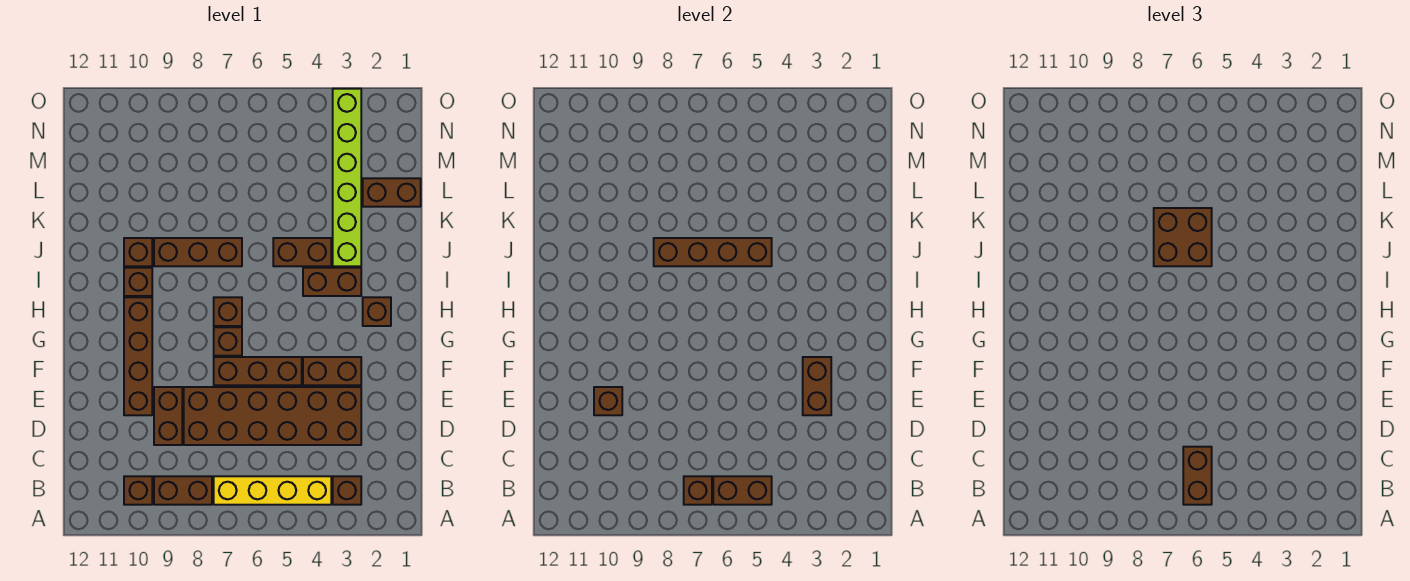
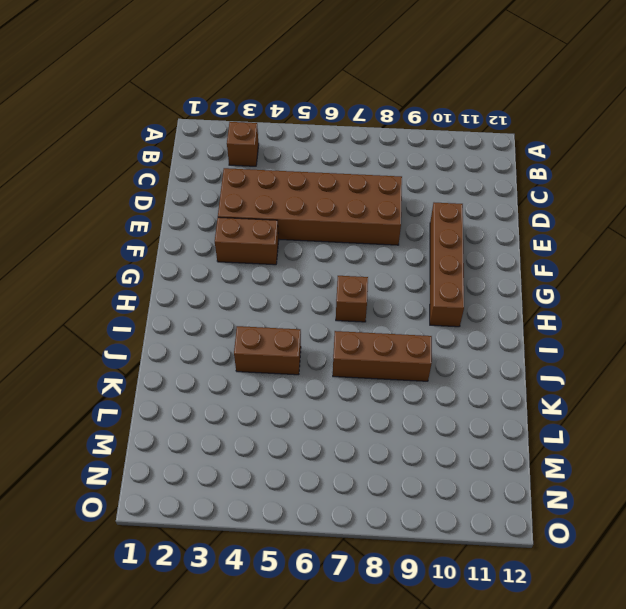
none -> yellow brick B4:B7 level 1
none -> brown brick B8:B9 level 1
none -> brown brick B10 level 1

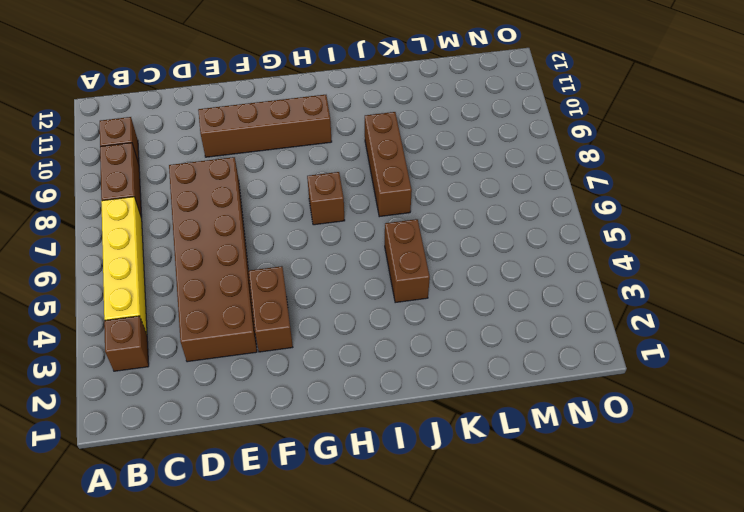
none -> brown brick D9:E9 level 1
none -> brown brick F5:F7 level 1
none -> brown brick G7 level 1

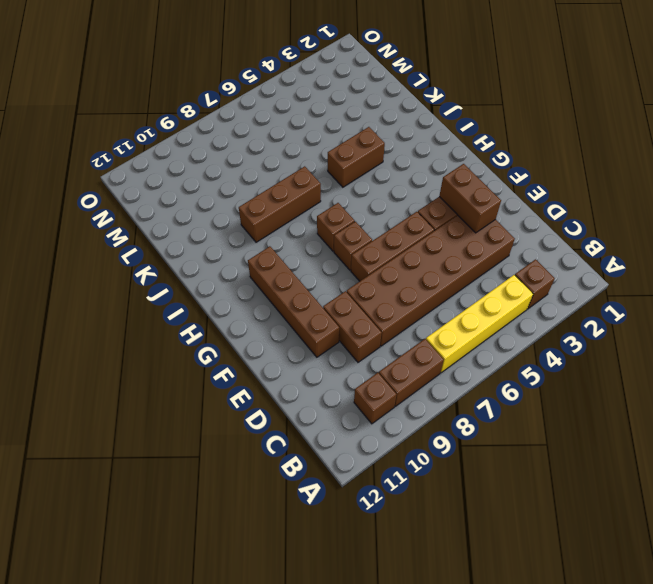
none -> brown brick H2 level 1
none -> brown brick I3:I4 level 1
none -> brown brick I10 level 1

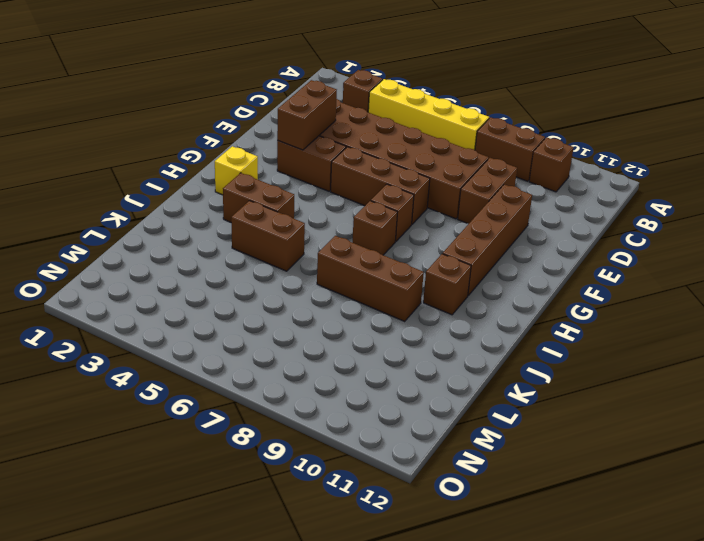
yellow brick H2 level 1 -> brown brick H2 level 1
none -> lime brick J3:O3 level 1
none -> brown brick J10 level 1
none -> brown brick L1:L2 level 1

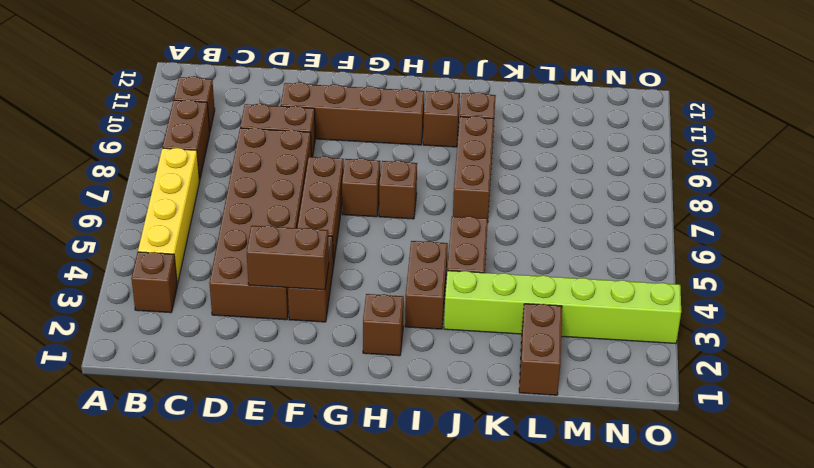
none -> brown brick B5:B6 level 2
none -> brown brick B7 level 2
none -> brown brick E10 level 2

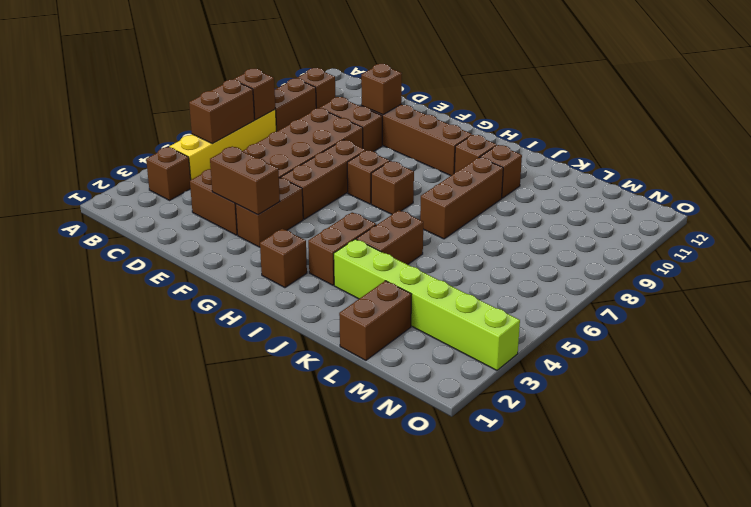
none -> brown brick J5:J8 level 2
none -> brown brick B6:C6 level 3
none -> brown brick J6:K7 level 3

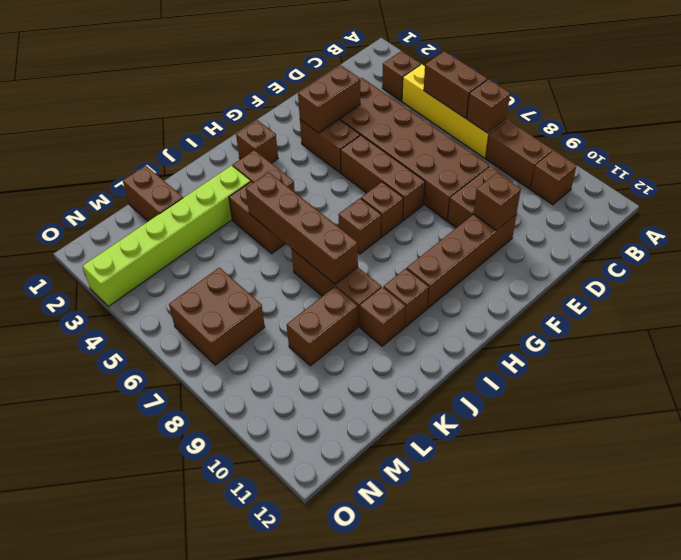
brown brick K9:L9 level 1 -> brown brick B6:C6 level 3
brown brick M6:N7 level 1 -> brown brick J6:K7 level 3

